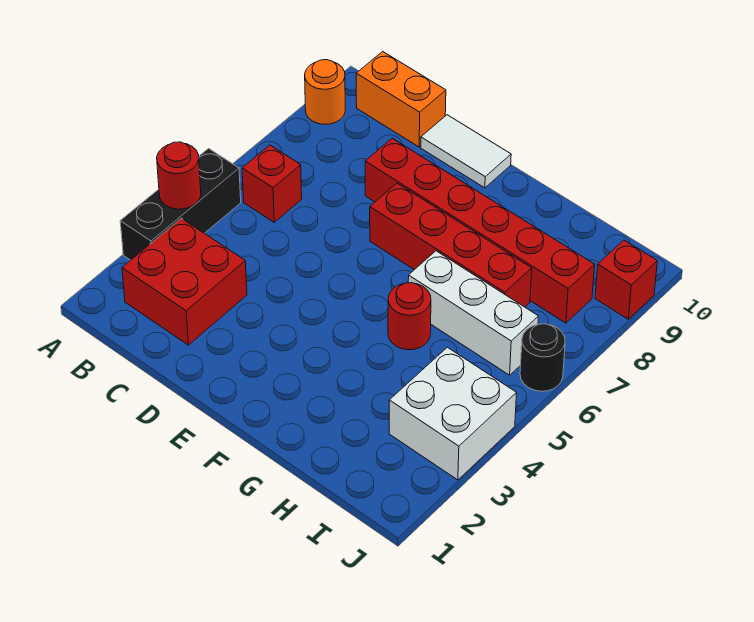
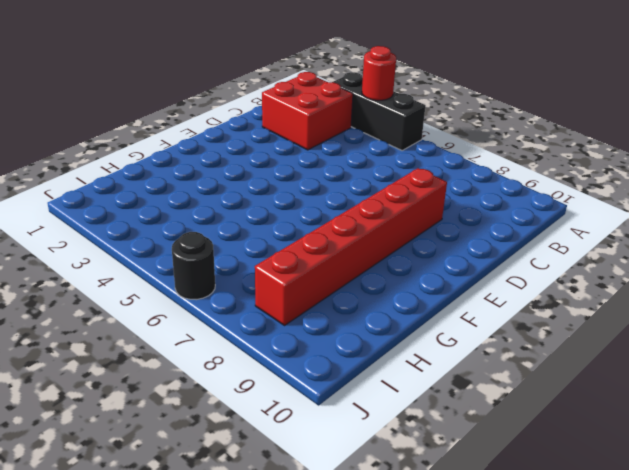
none -> orange round brick A9 level 1
none -> red brick B6 level 1
none -> orange brick B10:C10 level 1

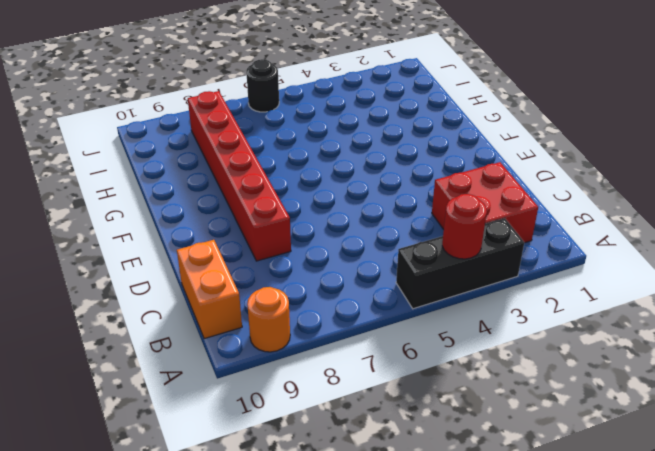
none -> red brick B6 level 1
none -> white tile D10:E10 level 1
none -> red brick E7:H7 level 1

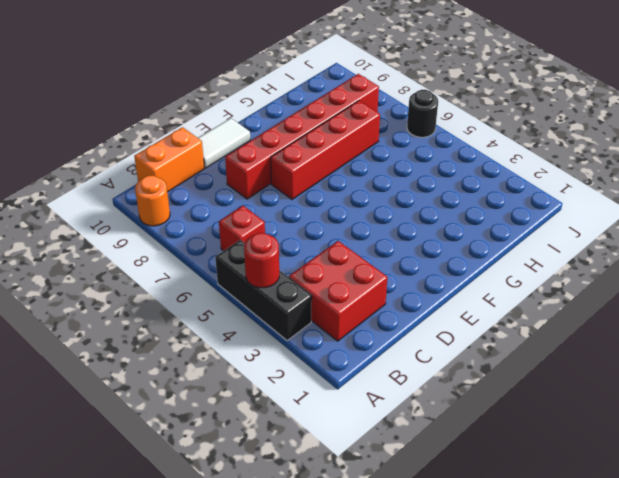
none -> red round brick G5 level 1
none -> white brick G6:I6 level 1
none -> white brick I3:J4 level 1

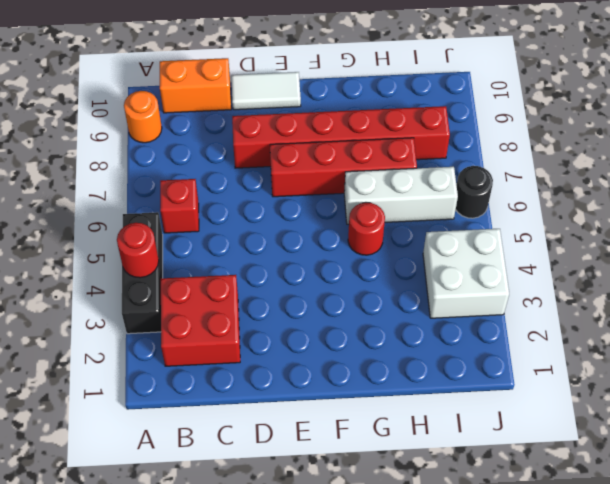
none -> red brick J9 level 1

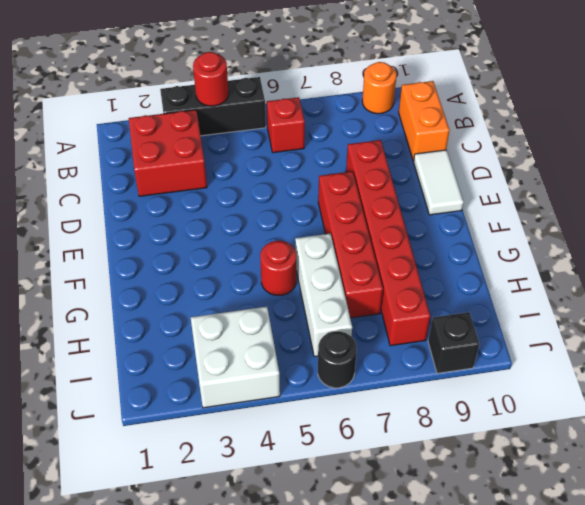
black brick J9 level 1 -> red brick J9 level 1

